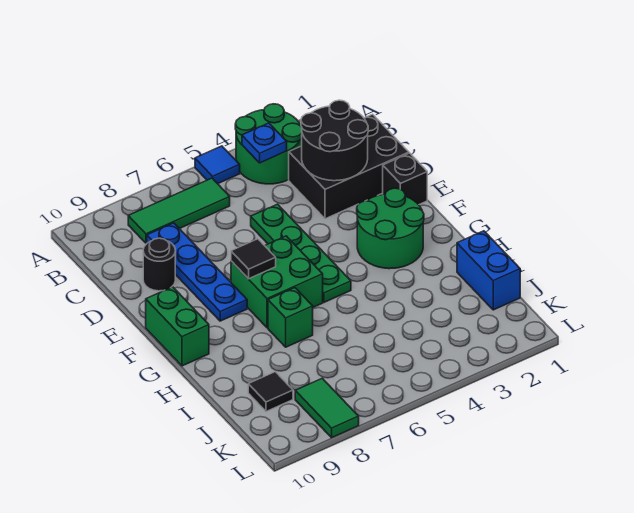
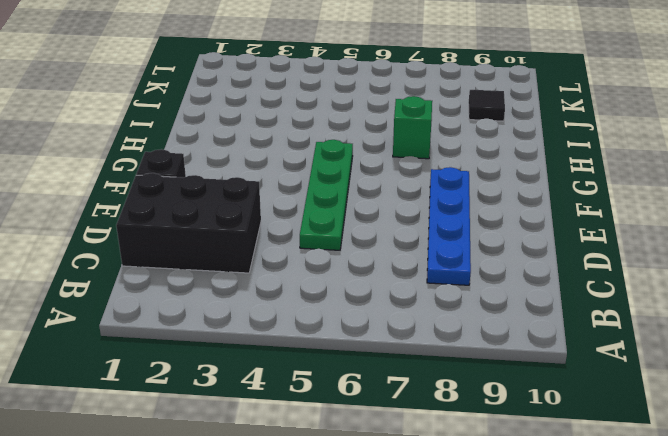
none -> green round brick A3:B4 level 1
none -> blue tile A5 level 1
none -> green tile B6:B8 level 1

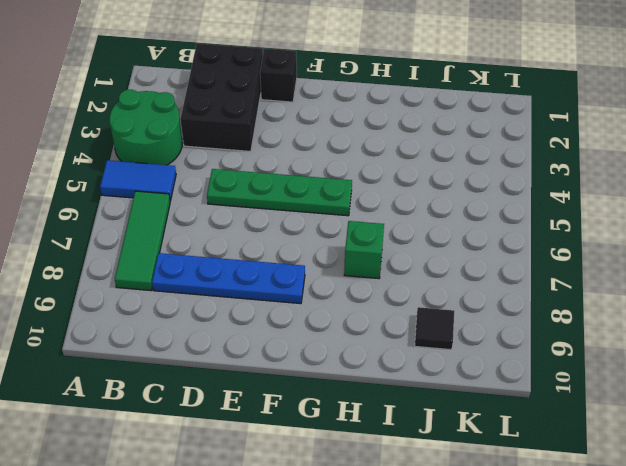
blue tile A5:B5 level 1 -> blue tile A5 level 1
none -> black round brick D9 level 1
none -> green round brick F2:G3 level 1
none -> green brick F6:G7 level 1

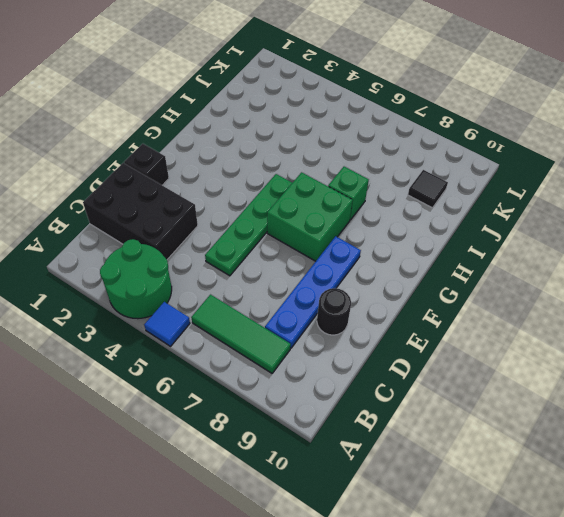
none -> green round brick F2:G3 level 1
none -> green brick F10:G10 level 1
none -> blue brick I1:J1 level 1

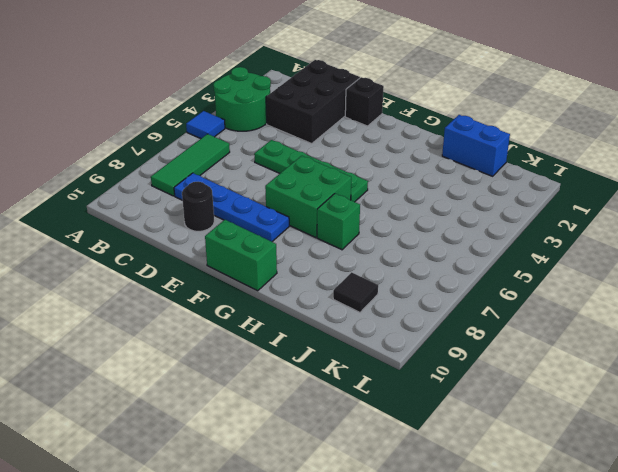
none -> green round brick F2:G3 level 1
none -> green tile K8:L8 level 1
none -> blue plate B4 level 2

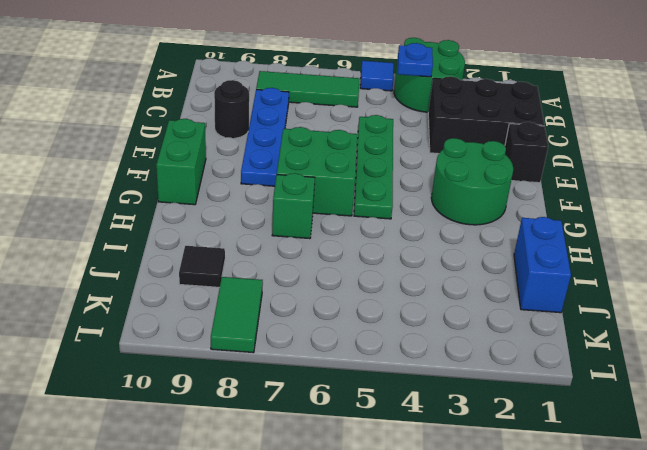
none -> black round brick C2:D3 level 2
none -> black tile F7 level 2

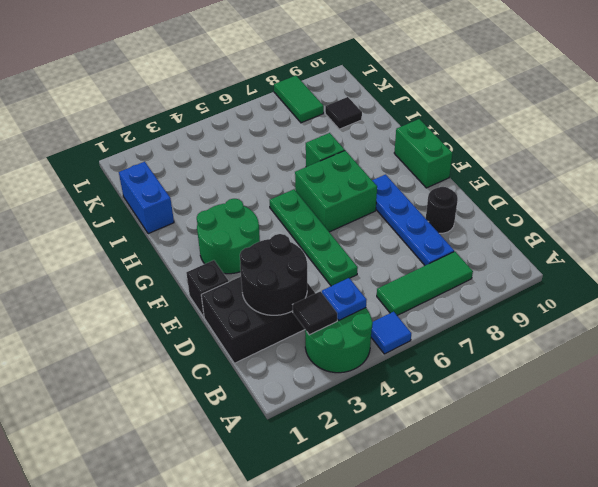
black tile B3 level 2 -> black tile F7 level 2

